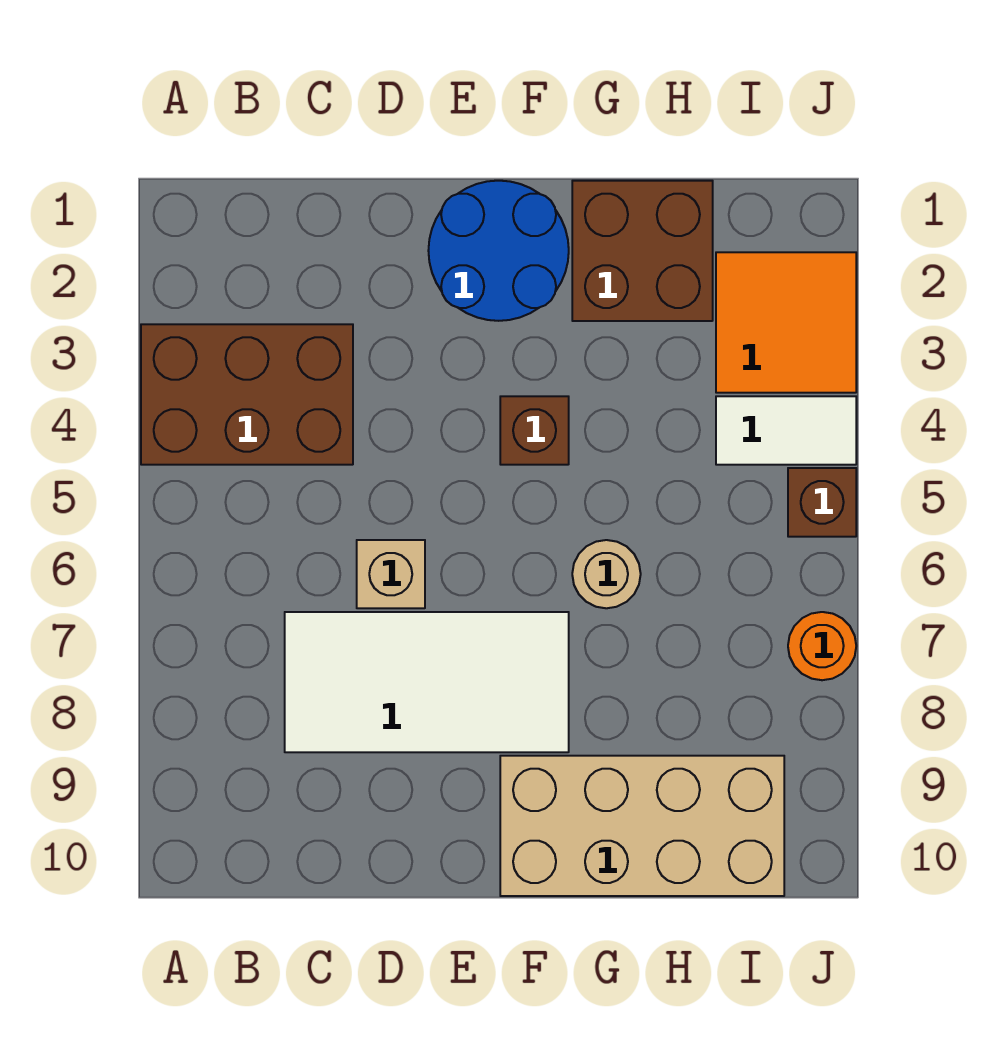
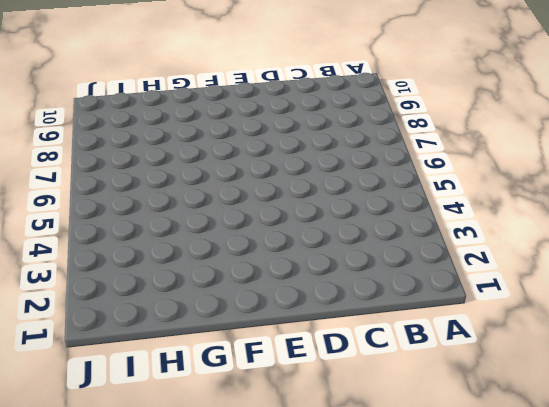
none -> brown brick A3:C4 level 1
none -> white tile C7:F8 level 1
none -> tan brick D6 level 1

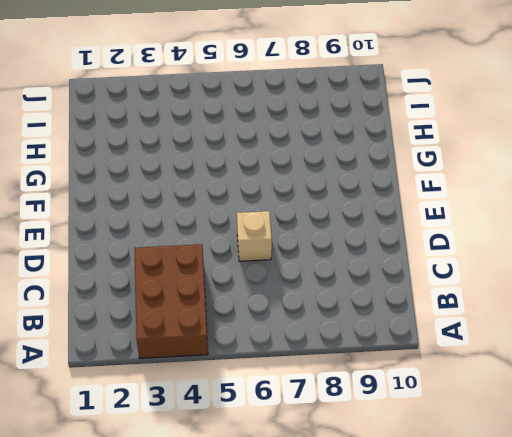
none -> white tile C7:F8 level 1
none -> blue round brick E1:F2 level 1
none -> brown brick F4 level 1

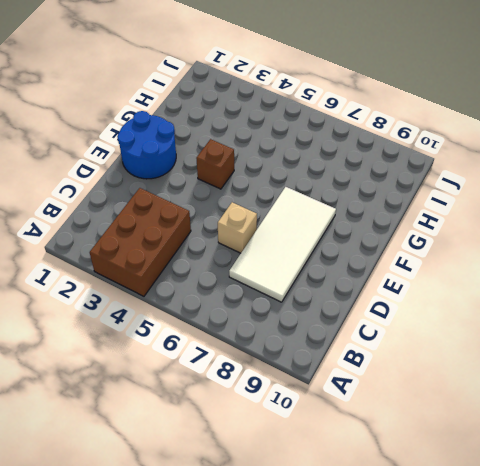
none -> tan brick F9:I10 level 1
none -> brown brick G1:H2 level 1
none -> tan round brick G6 level 1

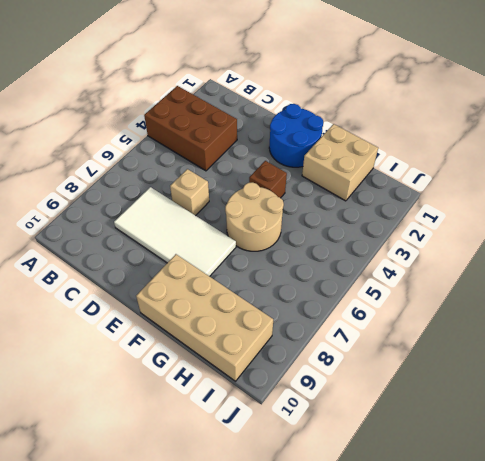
tan round brick F5:G6 level 1 -> tan round brick G6 level 1
tan brick G1:H2 level 1 -> brown brick G1:H2 level 1
none -> orange tile I2:J3 level 1
none -> white tile I4:J4 level 1
none -> brown brick J5 level 1

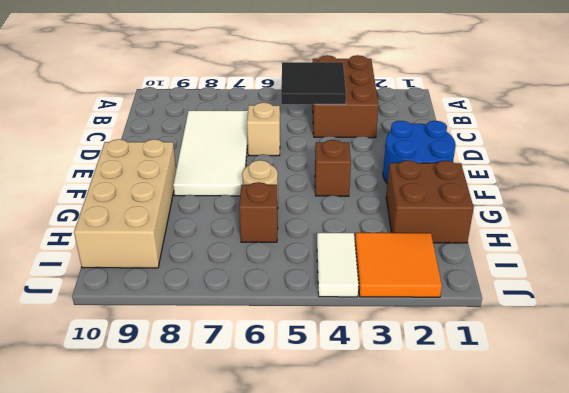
black tile B4:C5 level 2 -> none
brown brick H6 level 1 -> brown brick J5 level 1
none -> orange round brick J7 level 1

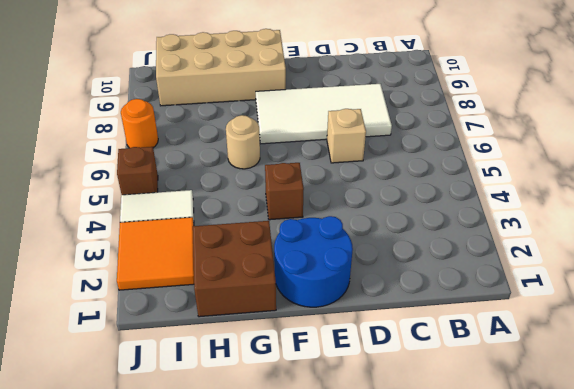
none -> brown brick A3:C4 level 1

